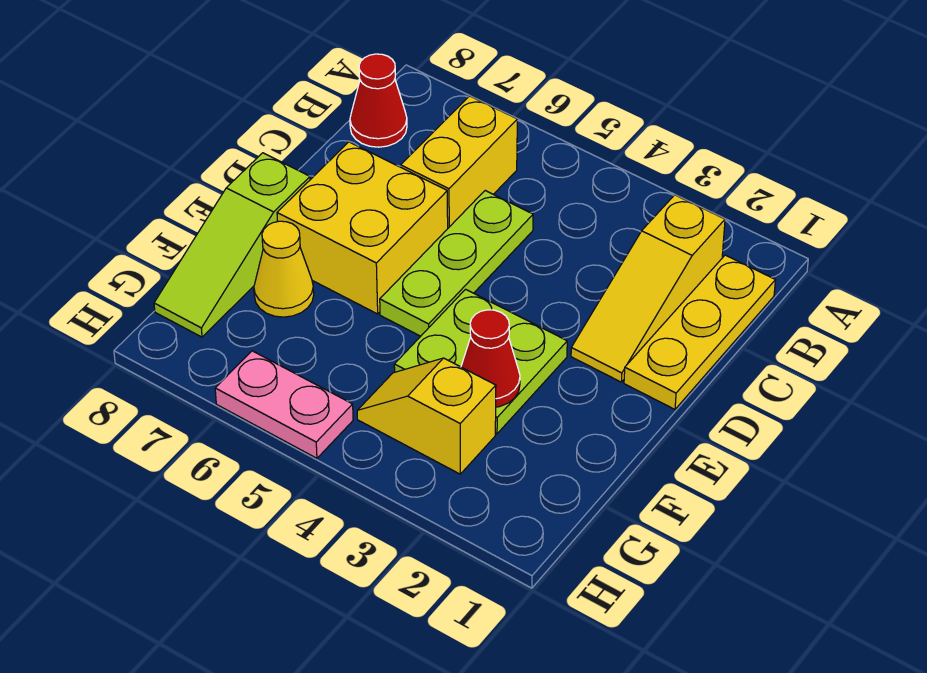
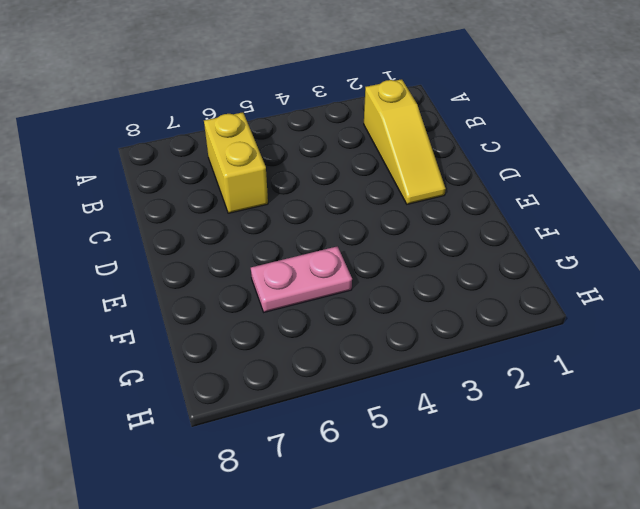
pink plate F5:F6 level 1 -> pink plate H5:H6 level 1
none -> yellow plate B1:D1 level 1
none -> red cone B8 level 1
none -> lime plate C5:E5 level 1

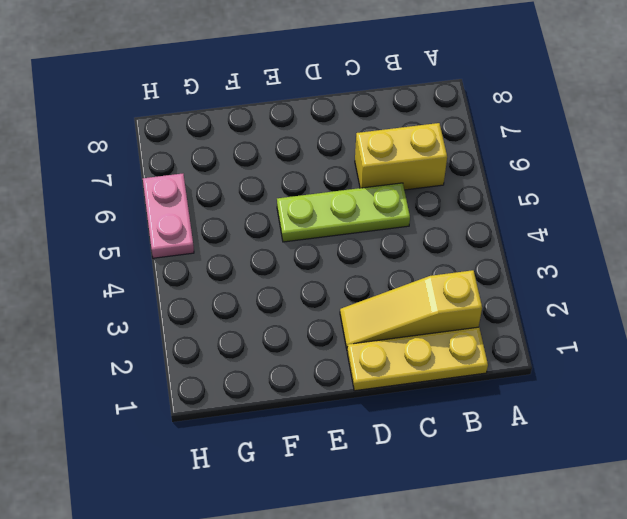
none -> red cone B8 level 1
none -> yellow brick D6:E7 level 1
none -> lime plate E3:F4 level 1

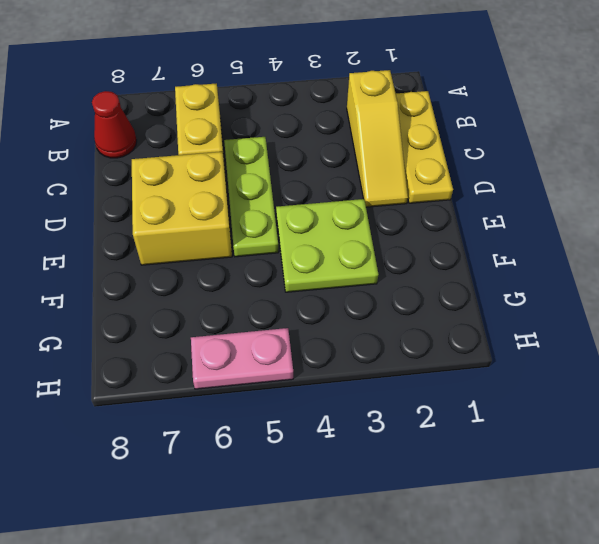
none -> lime slope E8:G8 level 1 top E
none -> yellow cone F7 level 1
none -> yellow slope G3:G4 level 1 top 3

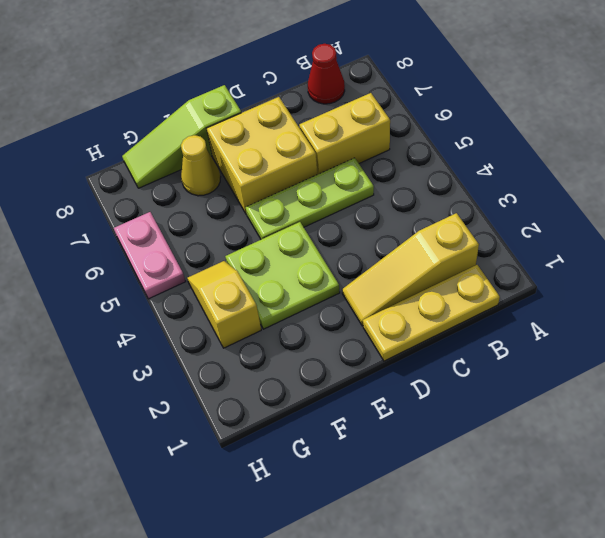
none -> red cone F3 level 2

